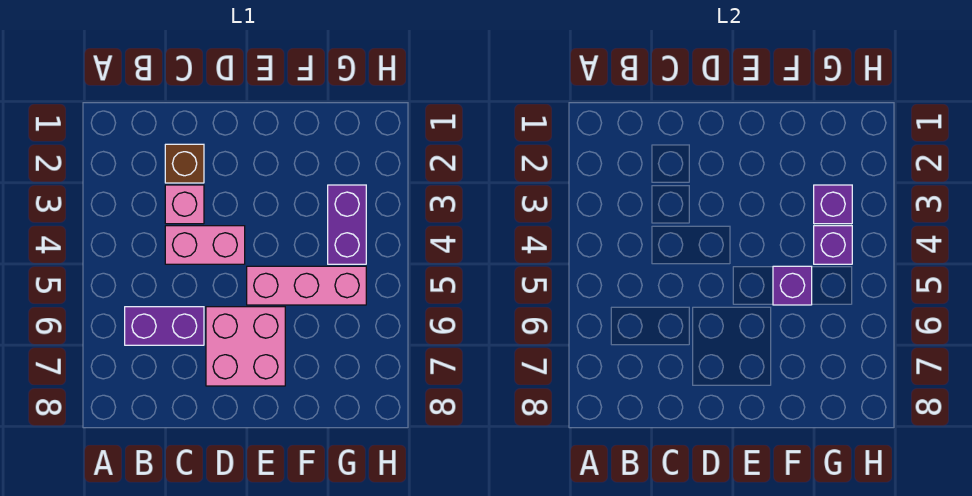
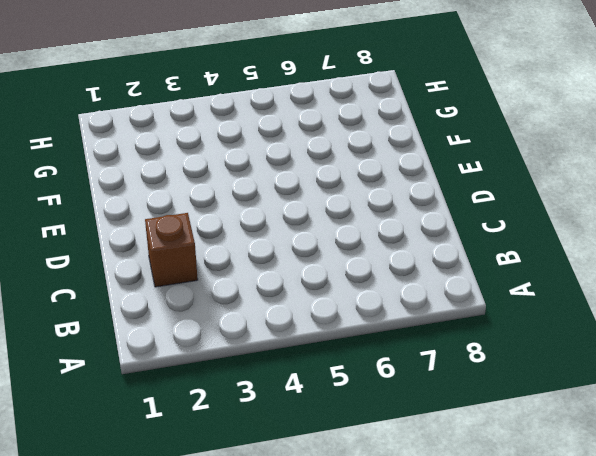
none -> purple brick B6:C6 level 1
none -> pink brick C3 level 1

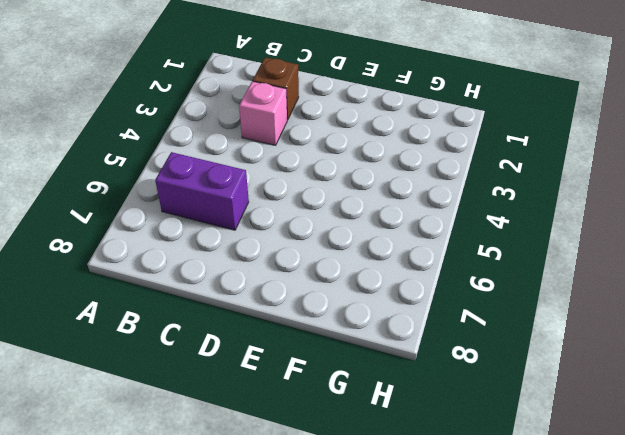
none -> pink brick C4:D4 level 1
none -> pink brick D6:E7 level 1

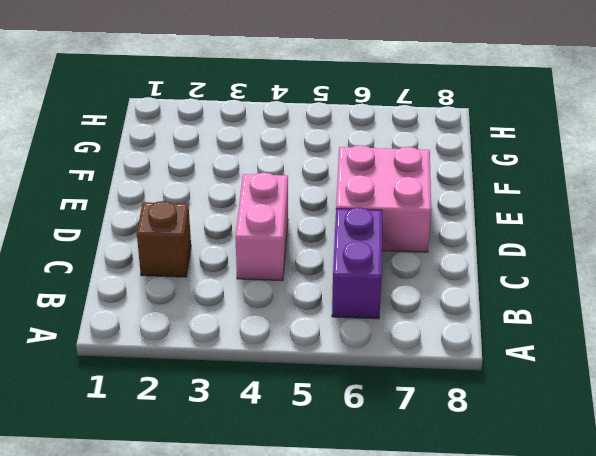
none -> pink brick C3 level 1
none -> pink brick E5:G5 level 1

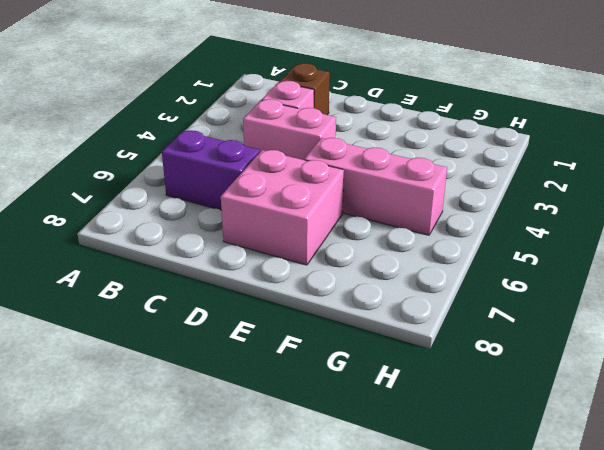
none -> purple brick G3:G4 level 1
none -> purple brick F5 level 2

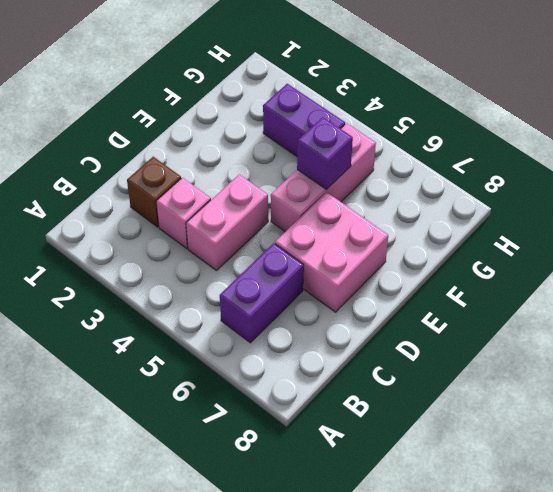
none -> purple brick G3 level 2
none -> purple brick G4 level 2

